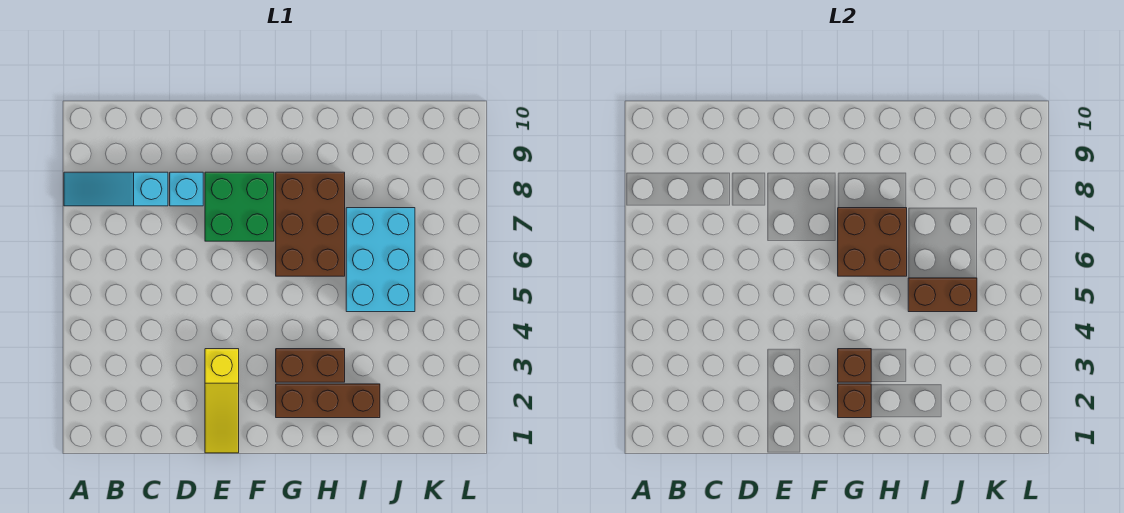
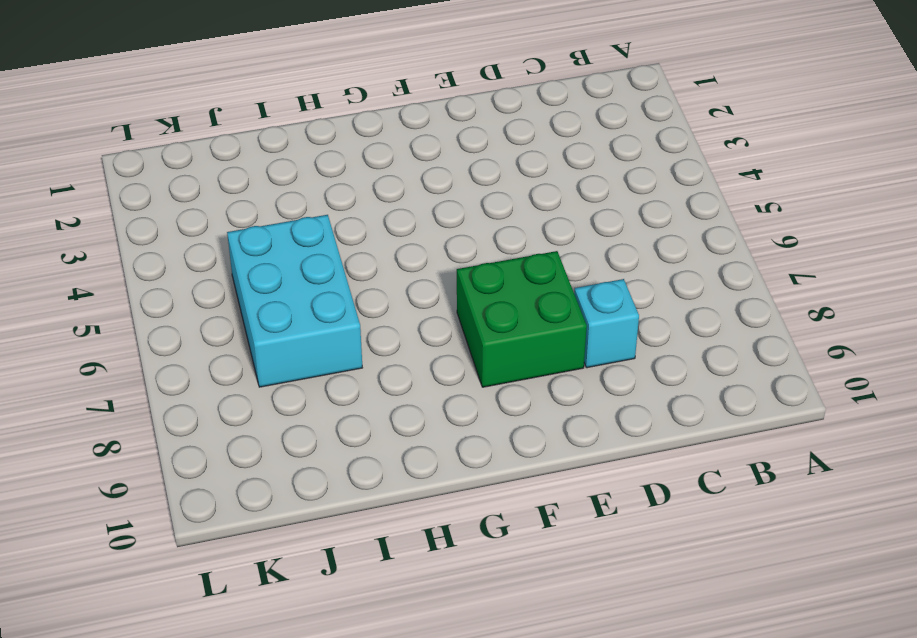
none -> cyan slope A8:C8 level 1 top C
none -> yellow slope E1:E3 level 1 top 3
none -> brown brick G2:I2 level 1

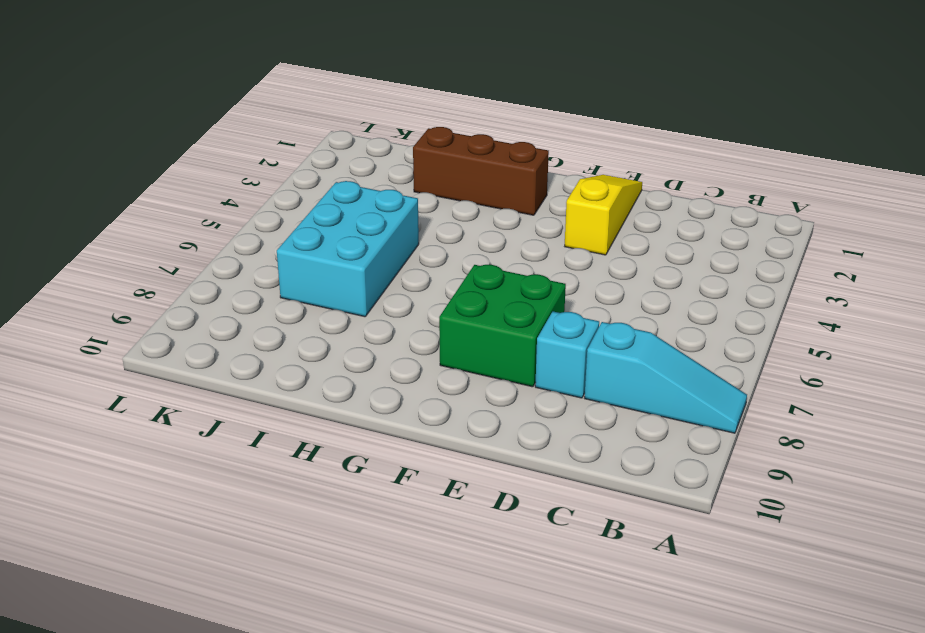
none -> brown brick G3:H3 level 1
none -> brown brick G6:H8 level 1
none -> brown brick G2 level 2

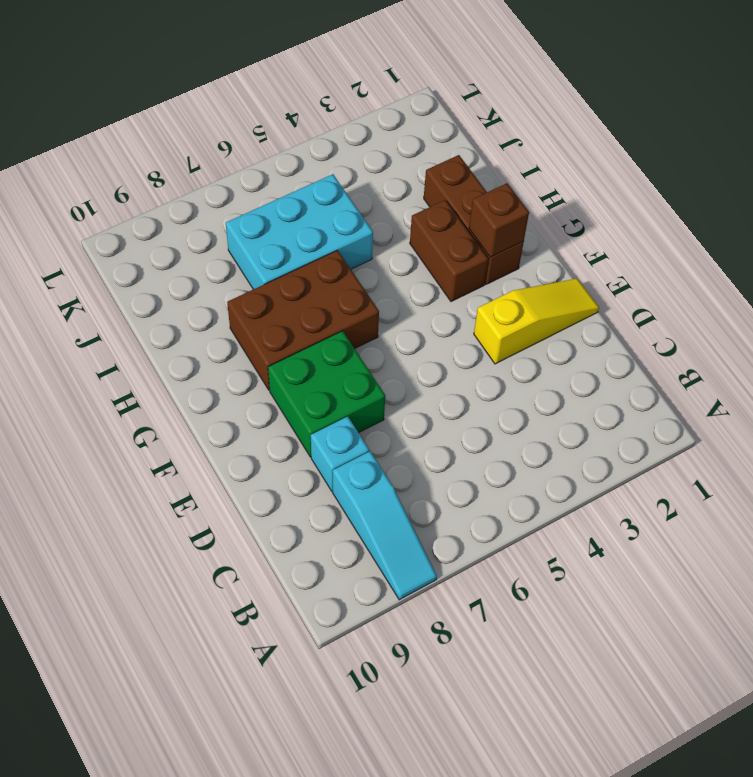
none -> brown brick G3 level 2
none -> brown brick G6:H7 level 2
none -> brown brick I5:J5 level 2

